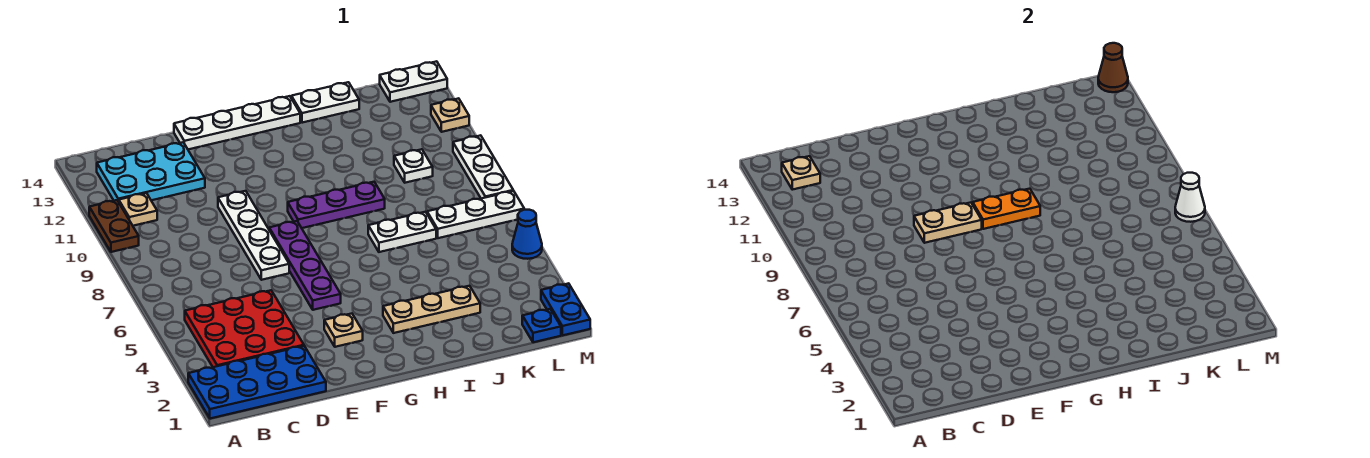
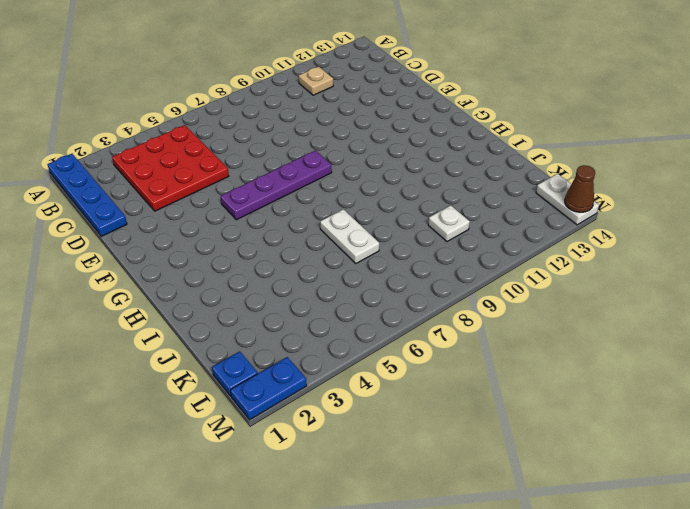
blue plate A1:D1 level 1 -> blue plate A1:D2 level 1
none -> brown plate A10:A11 level 1
none -> cyan plate B12:D13 level 1
none -> white plate E7:E10 level 1

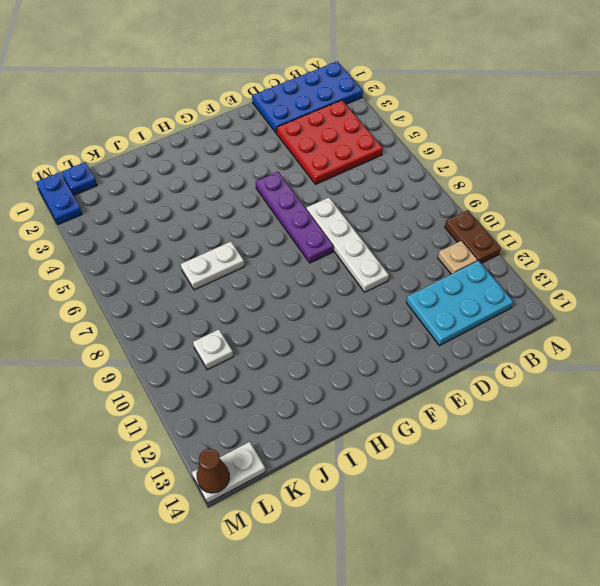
none -> white plate E14:H14 level 1
none -> tan plate F3 level 1
none -> purple plate G9:I9 level 1

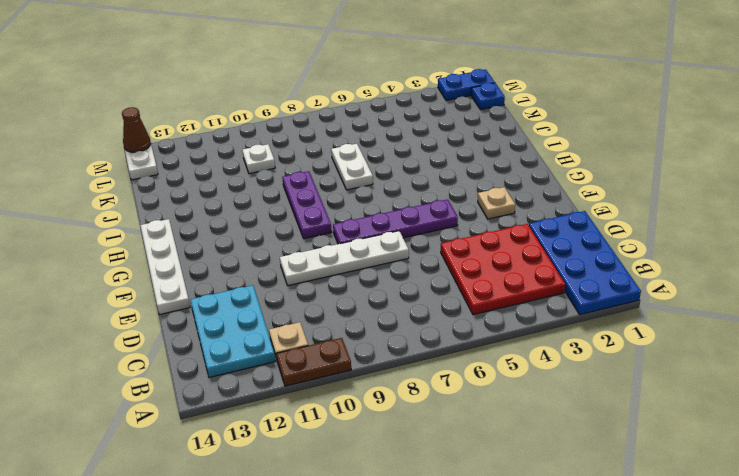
none -> tan plate H3:J3 level 1
none -> white plate I14:J14 level 1
none -> white plate K7:M7 level 1

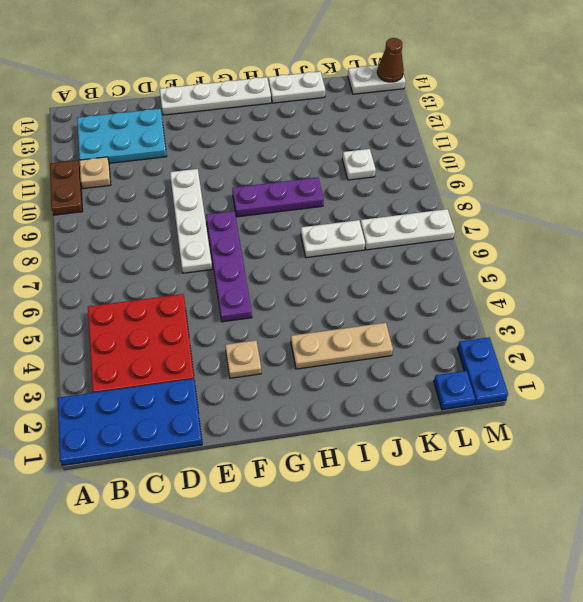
none -> blue cone M5 level 1
none -> white plate M8:M10 level 1
none -> tan plate M12 level 1

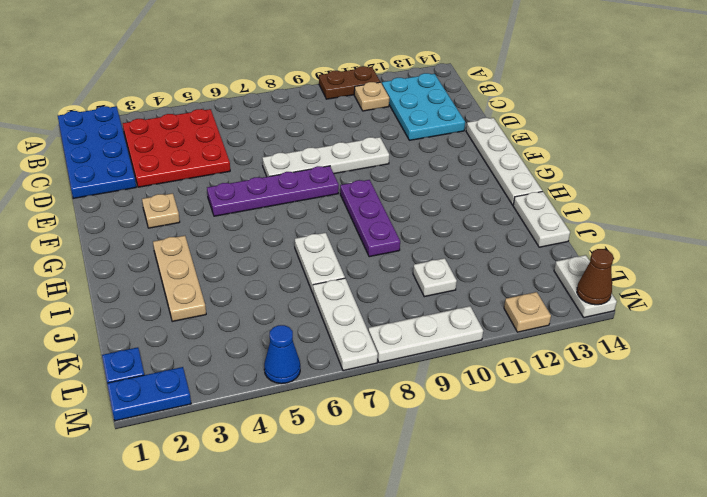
none -> tan plate B13 level 2
none -> tan plate E9:F9 level 2
none -> orange plate G9:H9 level 2

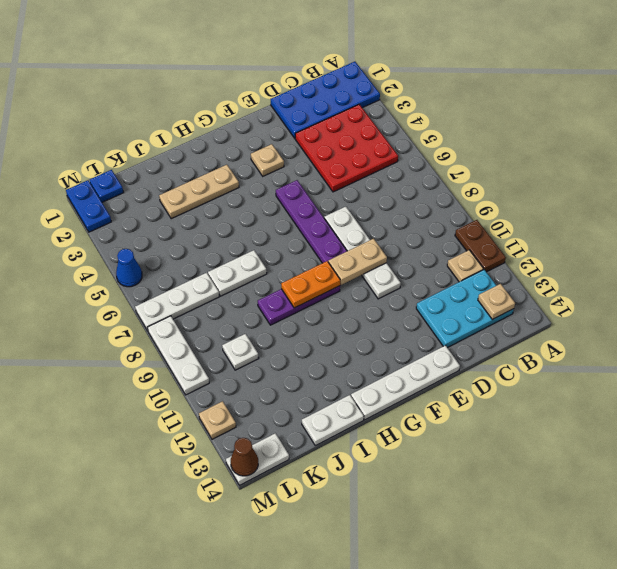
none -> white cone M7 level 2

